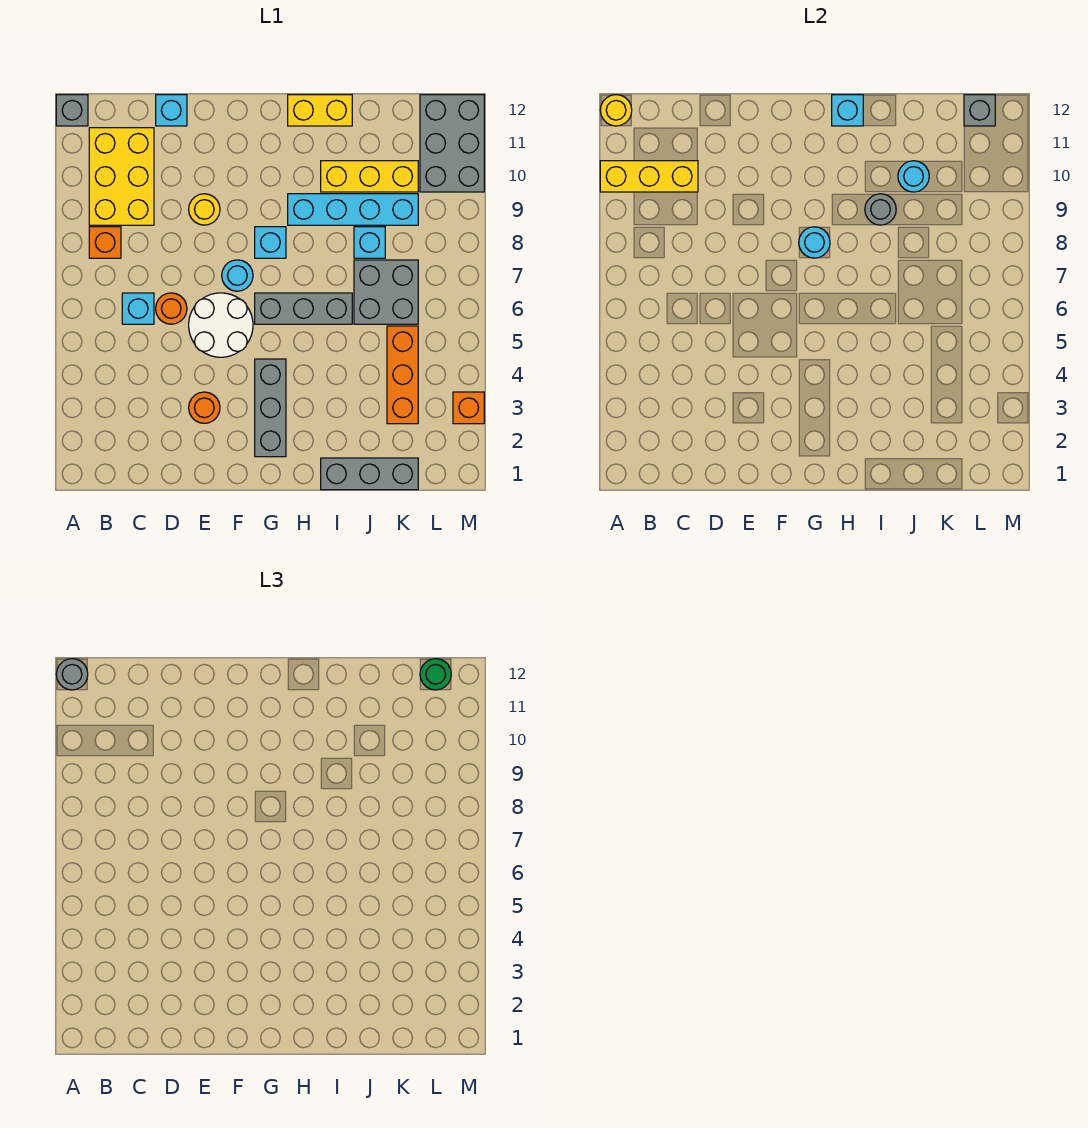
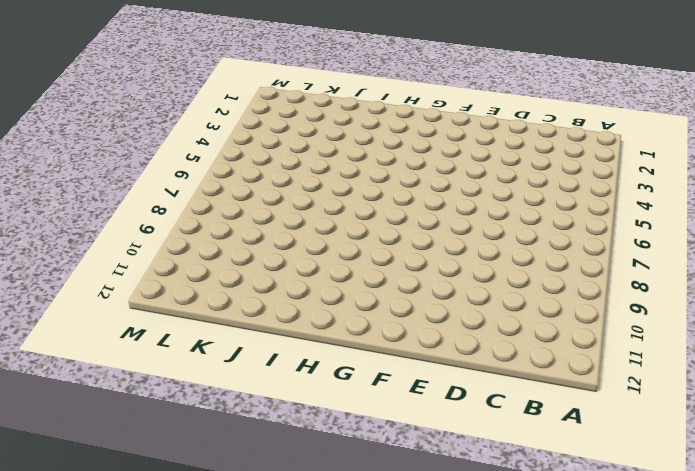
none -> grey brick A12 level 1
none -> orange brick B8 level 1
none -> yellow brick B9:C11 level 1
none -> cyan brick C6 level 1

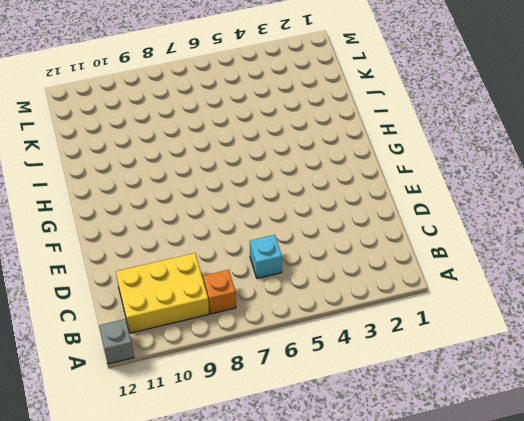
none -> orange round brick D6 level 1
none -> cyan brick D12 level 1
none -> orange round brick E3 level 1
none -> white round brick E5:F6 level 1

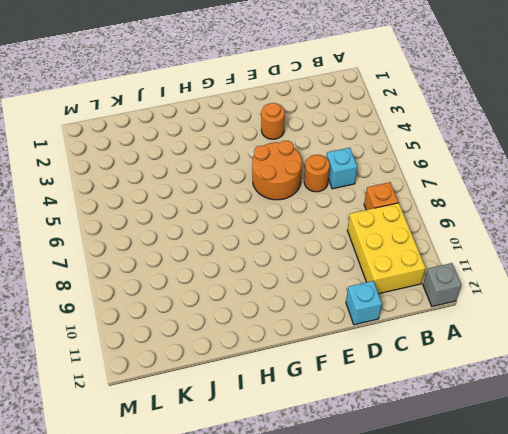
orange round brick E5:F6 level 1 -> white round brick E5:F6 level 1
none -> yellow round brick E9 level 1
none -> cyan round brick F7 level 1
none -> grey brick G2:G4 level 1
none -> grey brick G6:I6 level 1

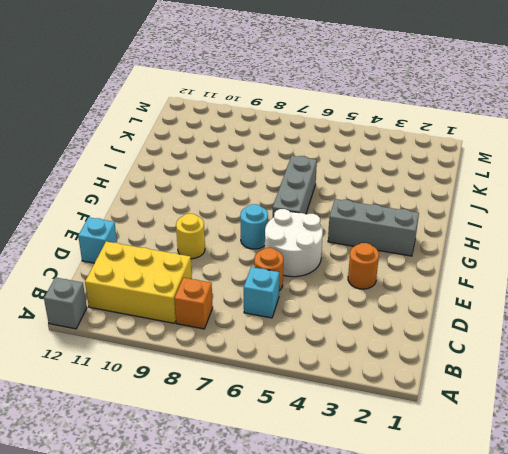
none -> cyan brick G8 level 1
none -> cyan brick H9:K9 level 1
none -> yellow brick H12:I12 level 1
none -> grey brick I1:K1 level 1

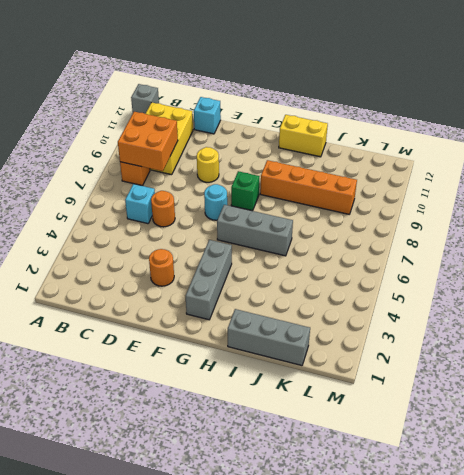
orange brick B8:C9 level 2 -> none
green brick G8 level 1 -> cyan brick G8 level 1
orange brick H9:K9 level 1 -> cyan brick H9:K9 level 1
none -> white round brick E5:F6 level 1
none -> yellow brick I10:K10 level 1
none -> grey brick J6:K7 level 1
none -> cyan brick J8 level 1

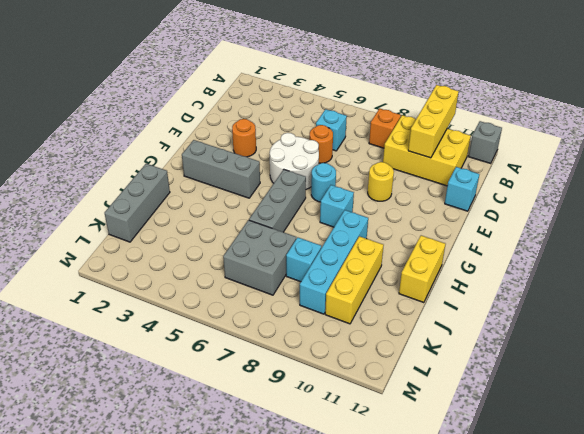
none -> orange brick K3:K5 level 1
none -> grey brick L10:M12 level 1
none -> orange brick M3 level 1
none -> yellow round brick A12 level 2

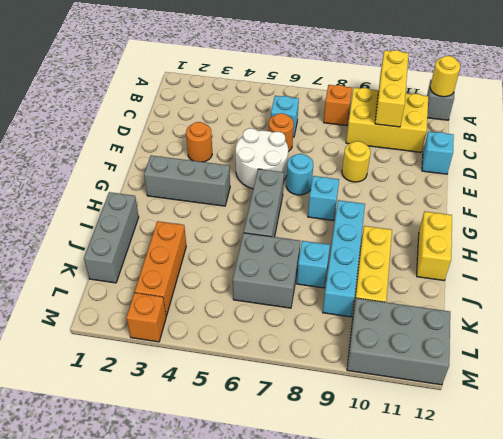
orange brick J3:L3 level 1 -> orange brick K3:K5 level 1
none -> cyan round brick G8 level 2
none -> cyan brick H12 level 2
none -> grey round brick I9 level 2
none -> cyan round brick J10 level 2

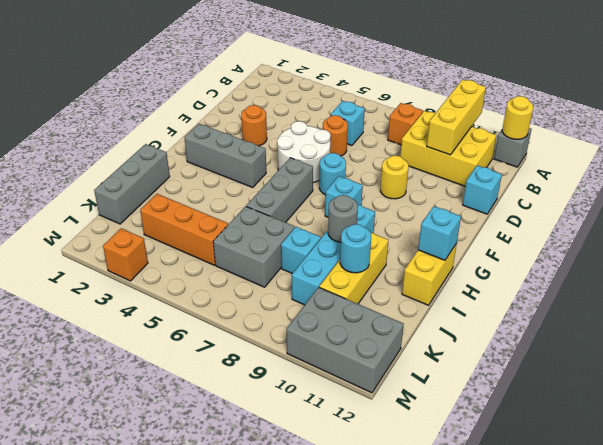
none -> cyan round brick G8 level 2
none -> grey brick L12 level 2
none -> grey round brick A12 level 3
none -> green round brick L12 level 3

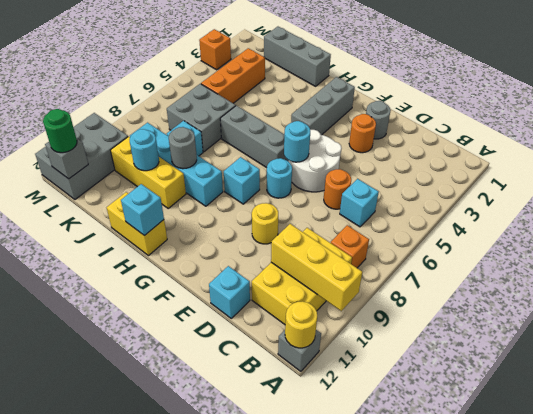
grey round brick E2 level 1 -> grey round brick A12 level 3
cyan round brick F6 level 2 -> cyan round brick G8 level 2

